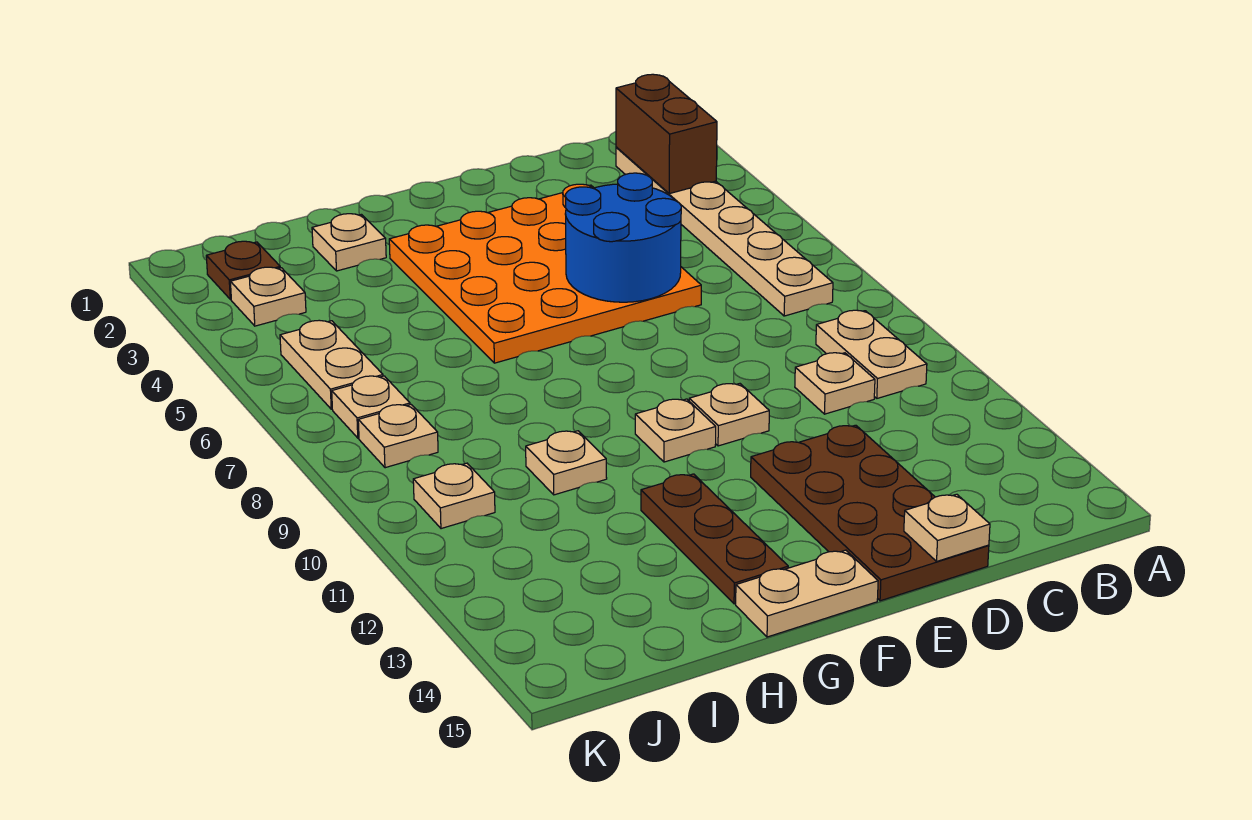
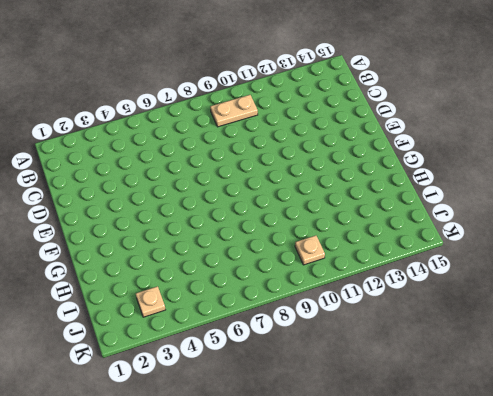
none -> tan plate B2:B7 level 1
none -> tan plate C10 level 1
none -> orange plate D3:G6 level 1

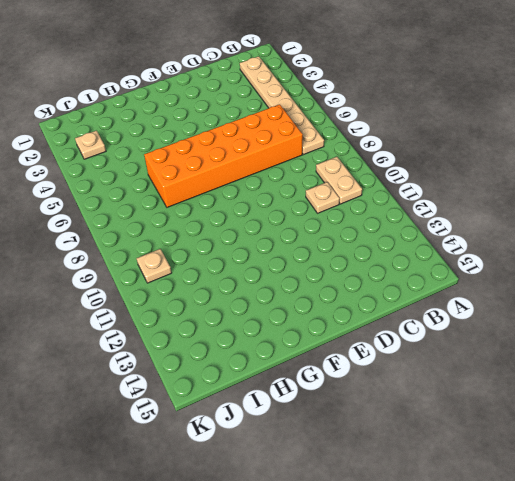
orange brick C6:H7 level 1 -> orange plate D3:G6 level 1
none -> brown plate D12:E15 level 1
none -> tan plate E10 level 1
none -> tan plate F10 level 1

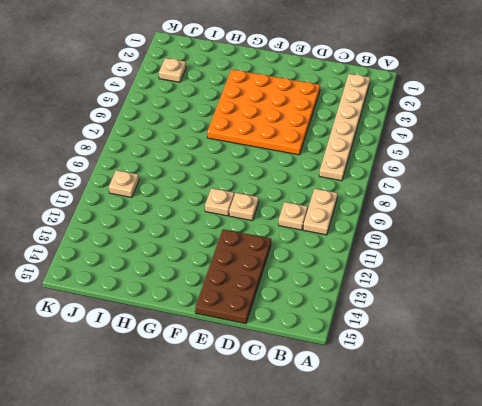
none -> tan plate F15:G15 level 1
none -> brown plate G12:G14 level 1
none -> tan plate H2 level 1

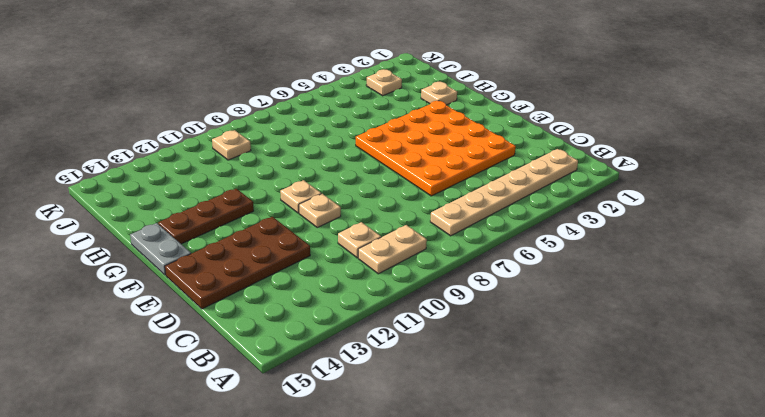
grey plate F15:G15 level 1 -> tan plate F15:G15 level 1
none -> tan plate H10 level 1
none -> brown plate J2 level 1
none -> tan plate J5:J6 level 1

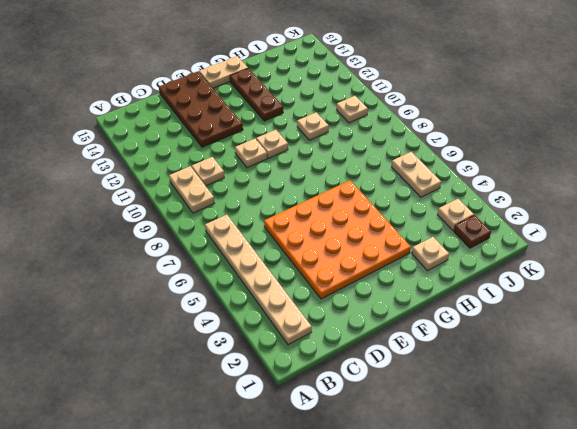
none -> tan plate J7 level 1
none -> tan plate J8 level 1
none -> brown brick B2:B3 level 2

